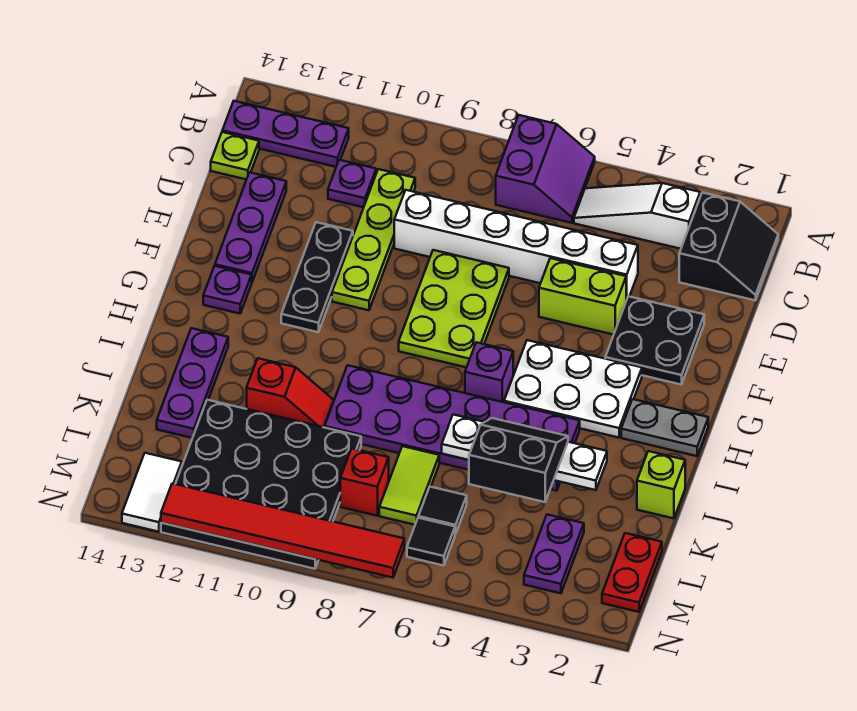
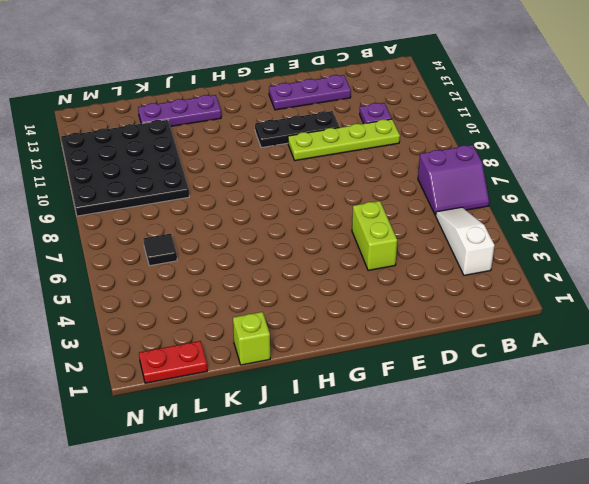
none -> black slope B1:C2 level 1 top 2
none -> purple plate B12:B14 level 1
none -> lime plate C14 level 1
none -> white brick D4:D9 level 1

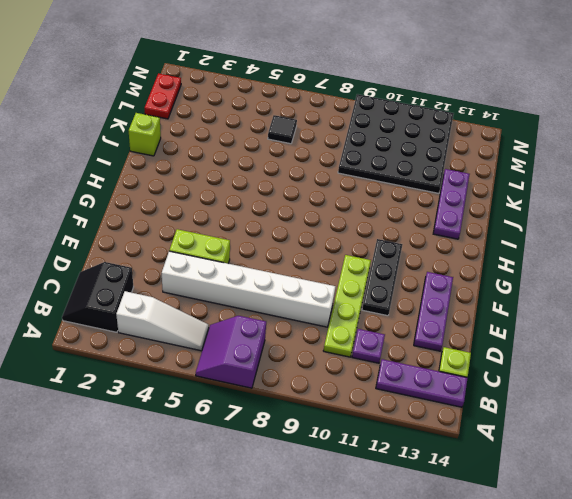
none -> black plate E2:F3 level 1
none -> lime plate E7:G8 level 1
none -> white plate G3:H5 level 1
none -> purple plate G13 level 1

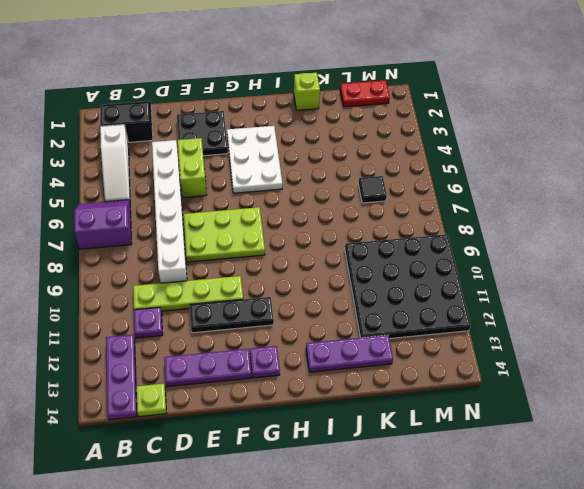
none -> grey plate H1:H2 level 1
none -> purple brick H6 level 1
none -> purple plate I4:J9 level 1
none -> red slope J10:J11 level 1 top 11

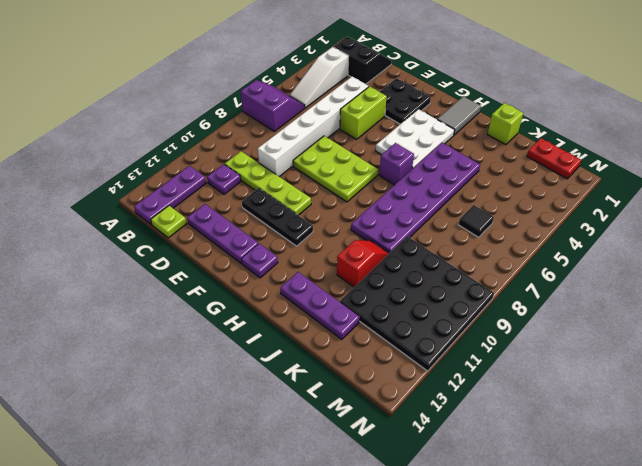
grey tile H1:H2 level 1 -> grey plate H1:H2 level 1
none -> lime tile K7:L7 level 1
none -> purple plate L3:M3 level 1
none -> red brick L8 level 1
none -> black tile M6 level 1

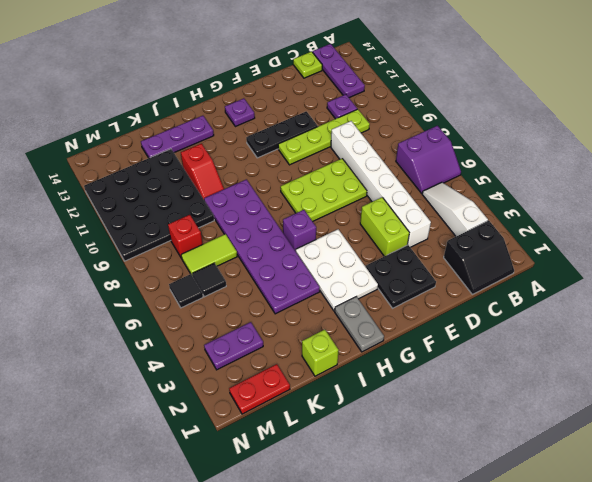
none -> purple plate D13:F13 level 1
none -> white tile M13:N13 level 1
none -> white plate J3:J6 level 2
none -> red tile N7:N12 level 2

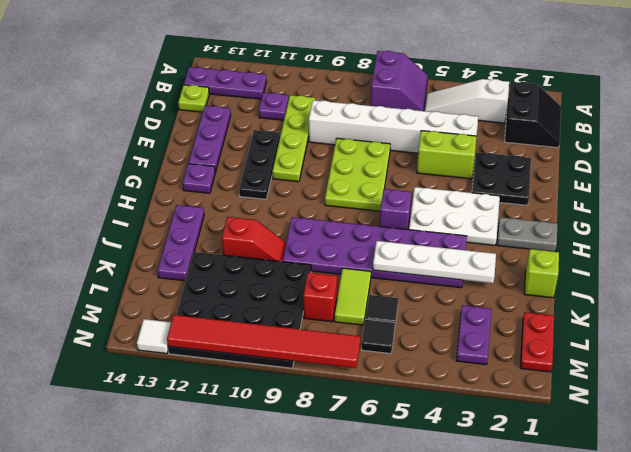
white tile N13 level 1 -> white tile M13:N13 level 1
none -> black slope J4:K5 level 3 top K

